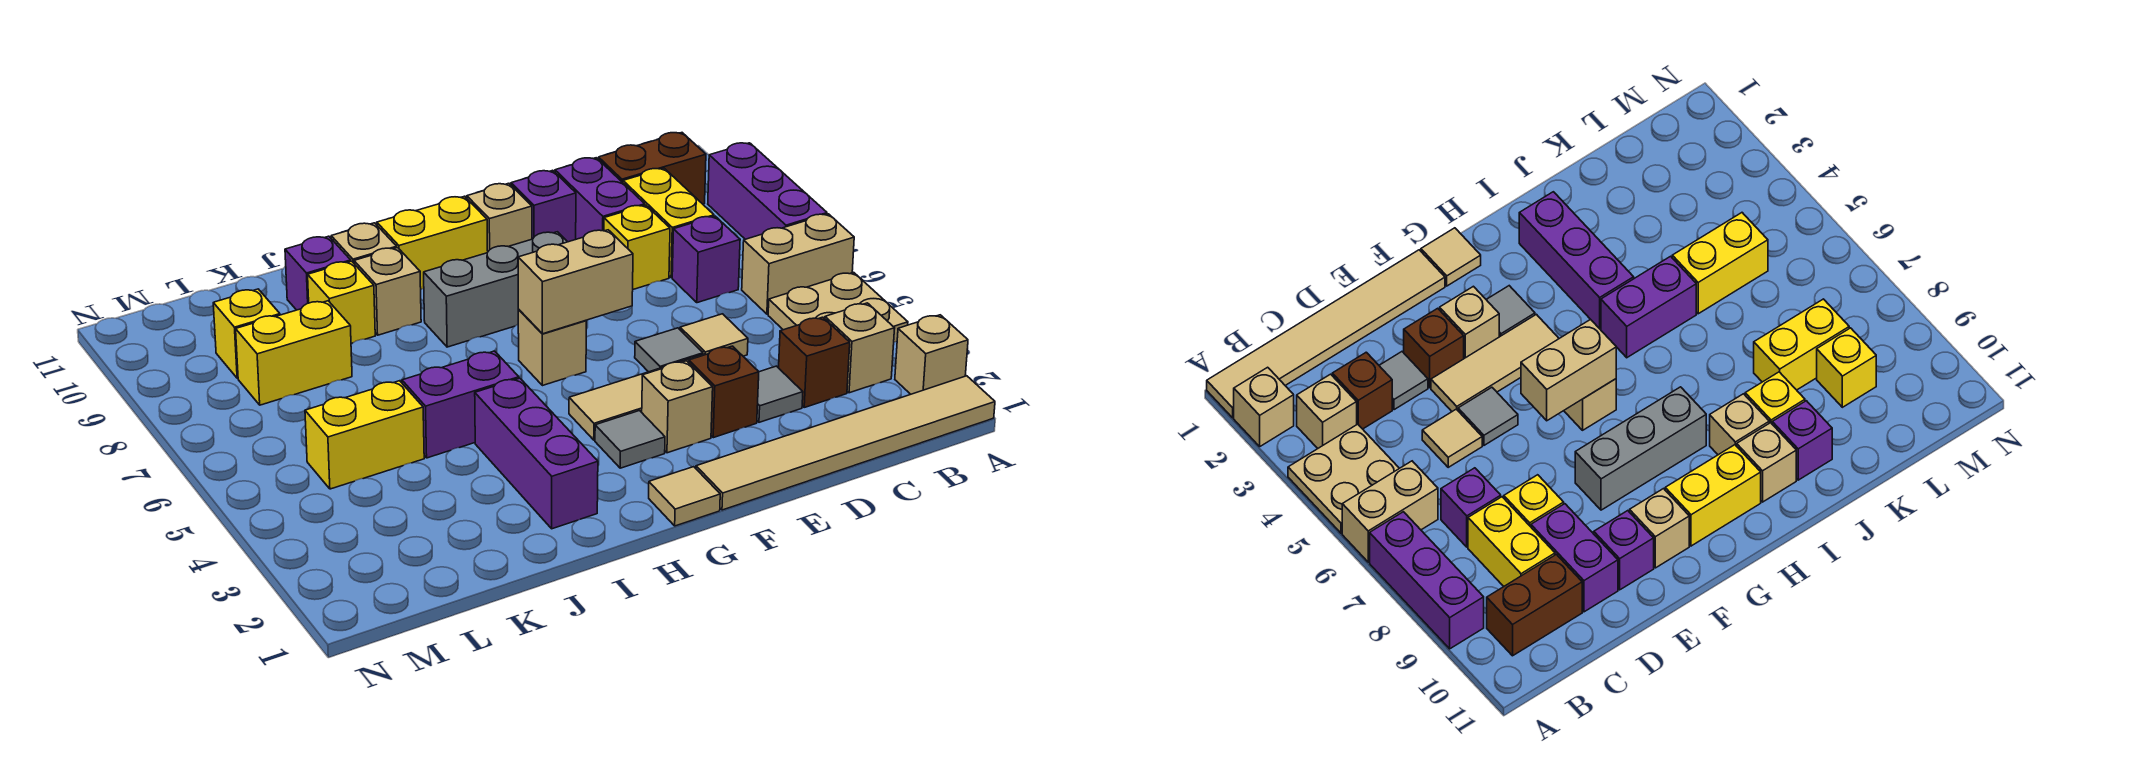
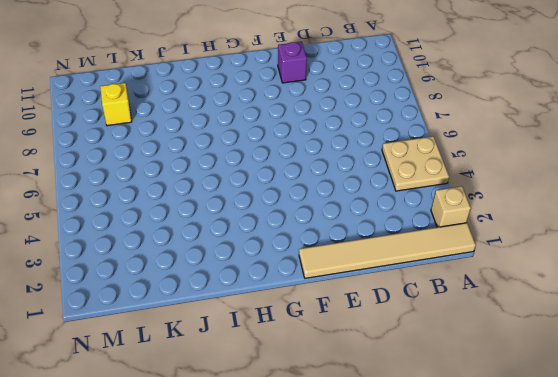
none -> tan brick A6:B6 level 1
none -> purple brick A7:A9 level 1
none -> tan brick B3 level 1
none -> brown brick B10:C10 level 1

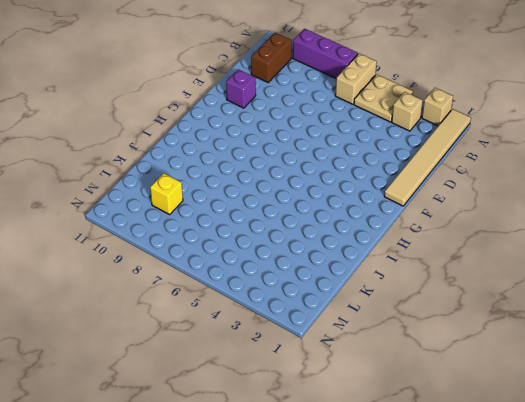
none -> brown brick C3 level 1
none -> purple brick C7 level 1
none -> yellow brick C8:C9 level 1
none -> grey tile D3 level 1

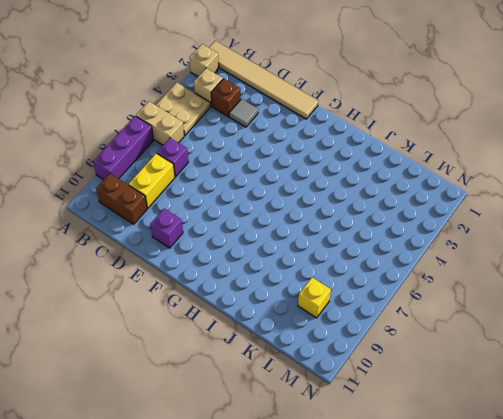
none -> tan tile D5 level 1
none -> yellow brick D8 level 1
none -> purple brick D9:D10 level 1
none -> brown brick E3 level 1

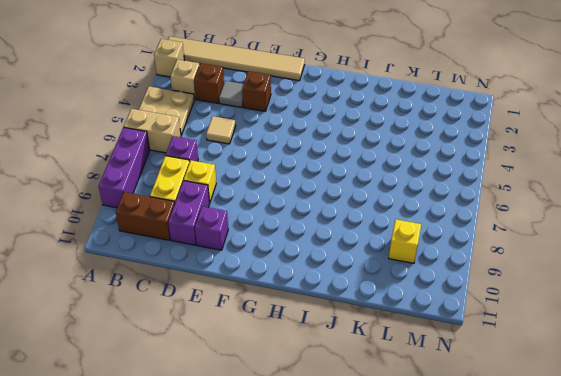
none -> tan tile E4:G4 level 1
none -> grey tile E5 level 1
none -> tan brick F3 level 1
none -> grey brick F8:H8 level 1

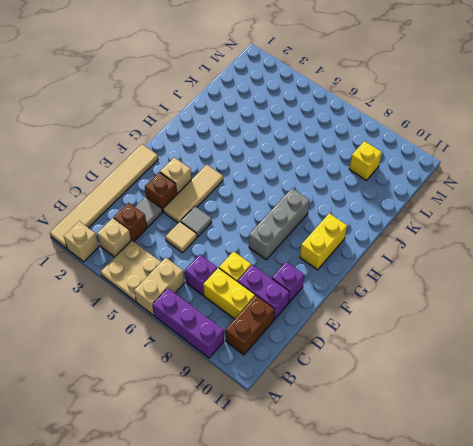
none -> tan brick F10 level 1
none -> tan tile G1 level 1
none -> grey tile G3 level 1
none -> tan brick G6 level 1

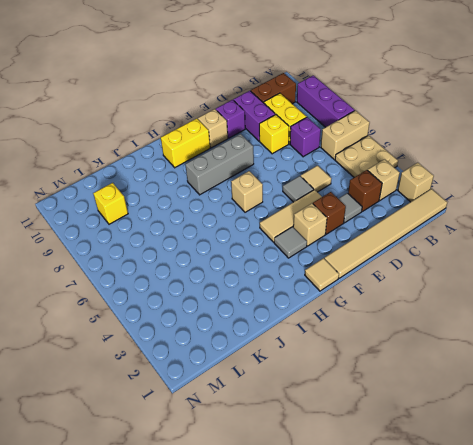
none -> purple brick I2:I4 level 1
none -> purple brick I5:J5 level 1
none -> tan brick I9 level 1
none -> tan brick I10 level 1

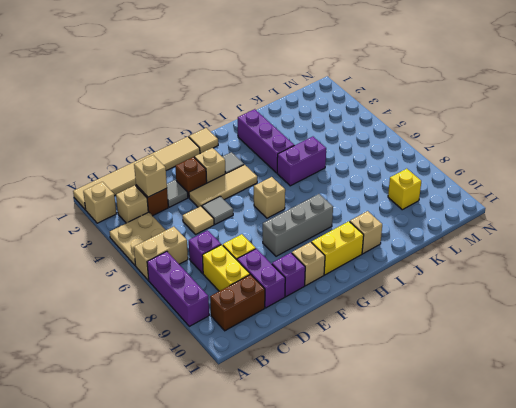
tan brick C3 level 2 -> tan brick I9 level 1
none -> yellow brick J9 level 1
none -> purple brick J10 level 1
none -> yellow brick K5:L5 level 1
none -> yellow brick K8:L8 level 1

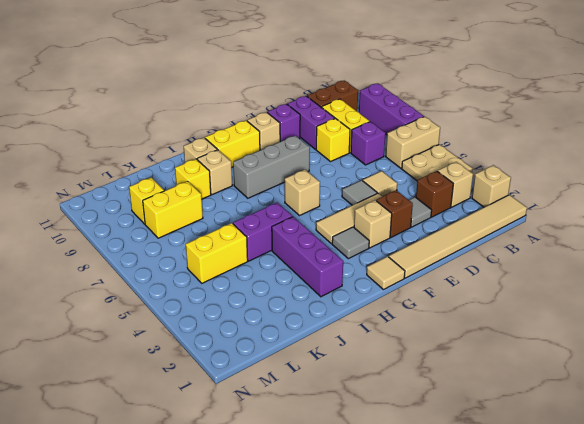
none -> purple brick J10 level 1
none -> tan brick F6:G6 level 2

